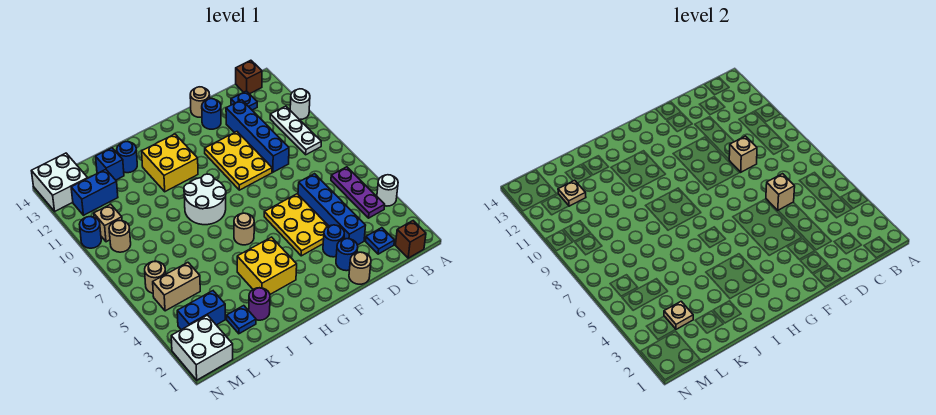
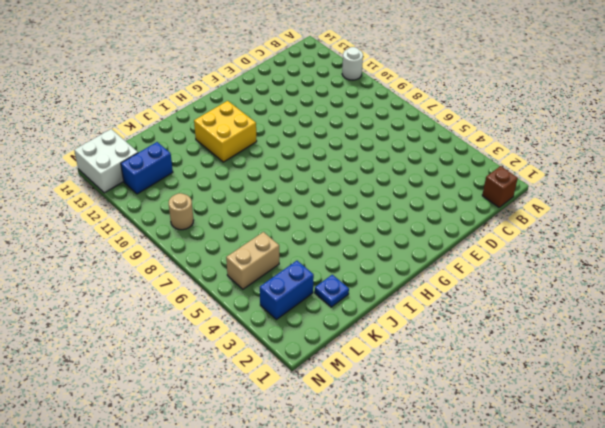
none -> white round brick A4 level 1
none -> purple plate B4:B6 level 1
none -> white plate B9:B11 level 1
none -> brown brick B14 level 1

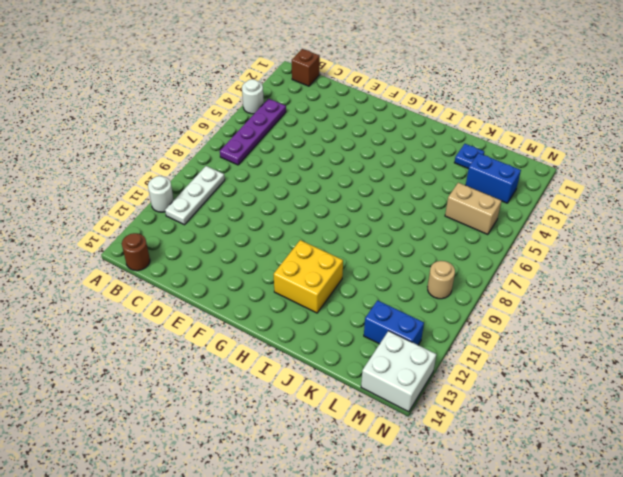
purple plate B4:B7 level 1 -> purple plate B4:B6 level 1
brown round brick B14 level 1 -> brown brick B14 level 1
none -> blue plate C2 level 1
none -> blue plate C13 level 1
none -> blue brick D3:D6 level 1
none -> blue brick D9:D12 level 1

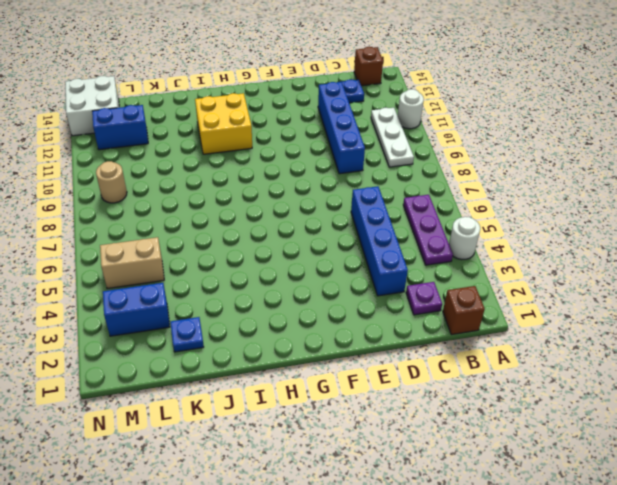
purple plate C2 level 1 -> blue plate C2 level 1
none -> tan round brick E1 level 1
none -> blue round brick E2 level 1
none -> blue round brick E3 level 1
none -> yellow plate E4:F6 level 1

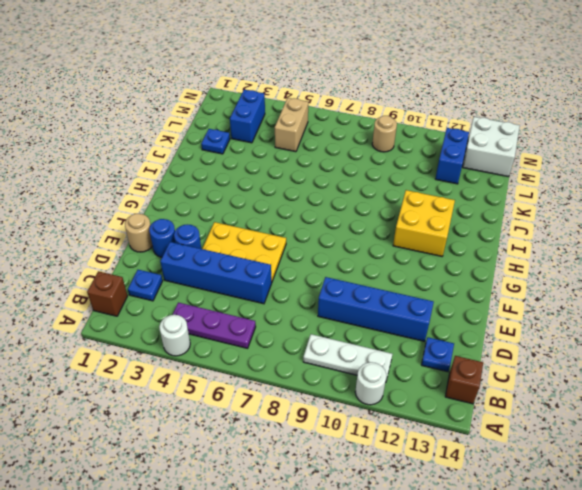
none -> yellow plate E9:F11 level 1
none -> blue round brick E13 level 1
none -> tan round brick E14 level 1
none -> yellow brick H3:I4 level 1

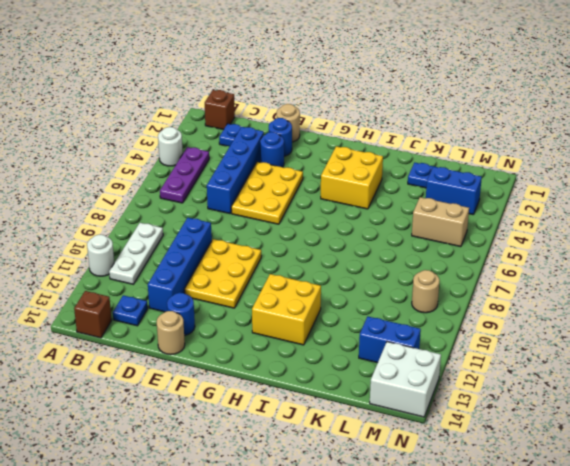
none -> tan round brick H6 level 1
none -> white round brick H8:I9 level 1
none -> purple round brick J2 level 1
none -> blue round brick J13 level 1

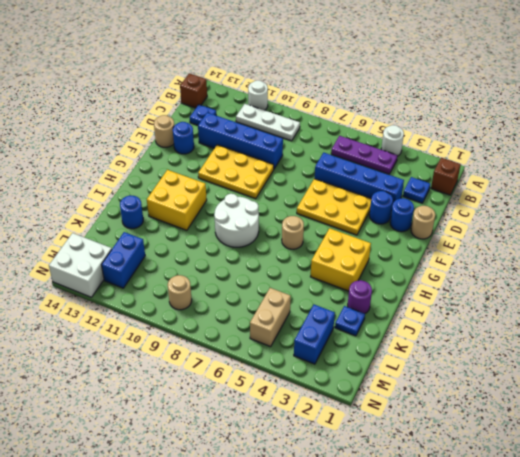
none -> blue brick K13 level 1
none -> white brick M1:N2 level 1
none -> tan round brick M6 level 1
none -> tan brick M10 level 1

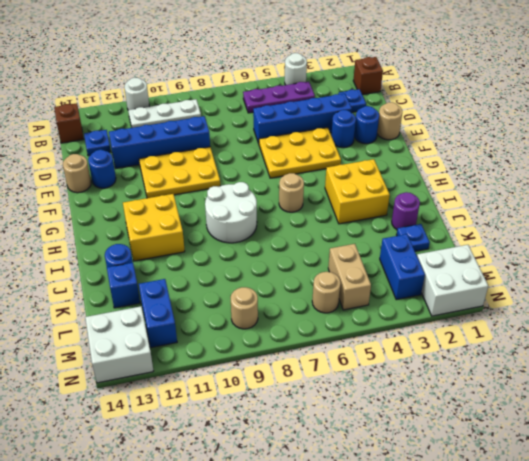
none -> tan brick M10 level 1
none -> blue round brick N10 level 1
none -> tan brick D6 level 2
none -> tan brick D9 level 2

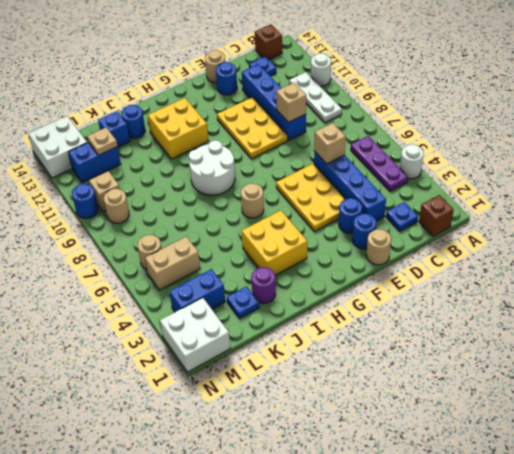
none -> tan plate L3 level 2

